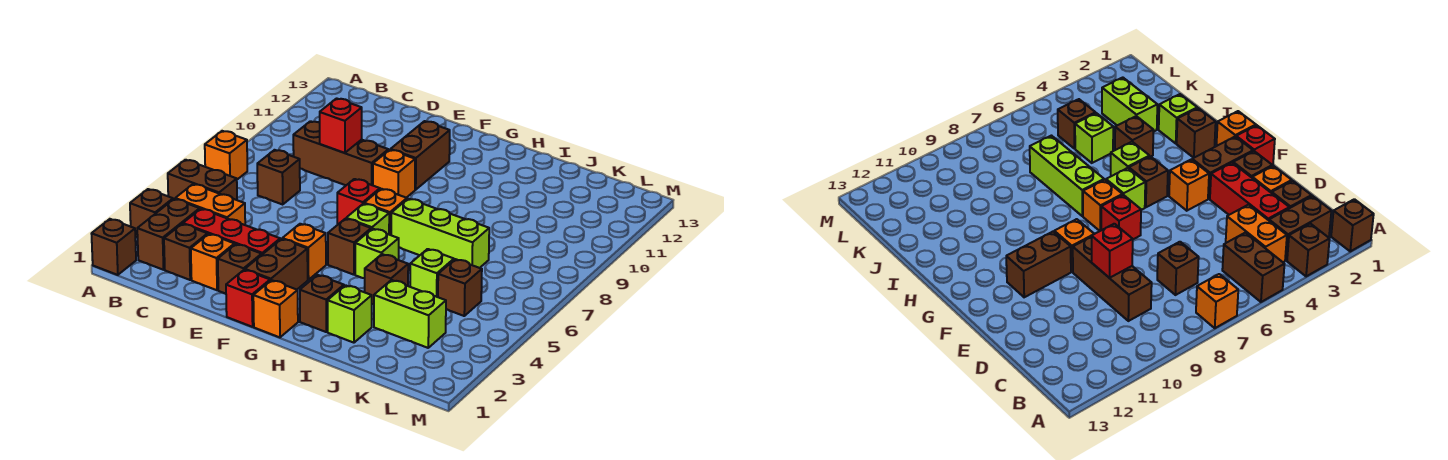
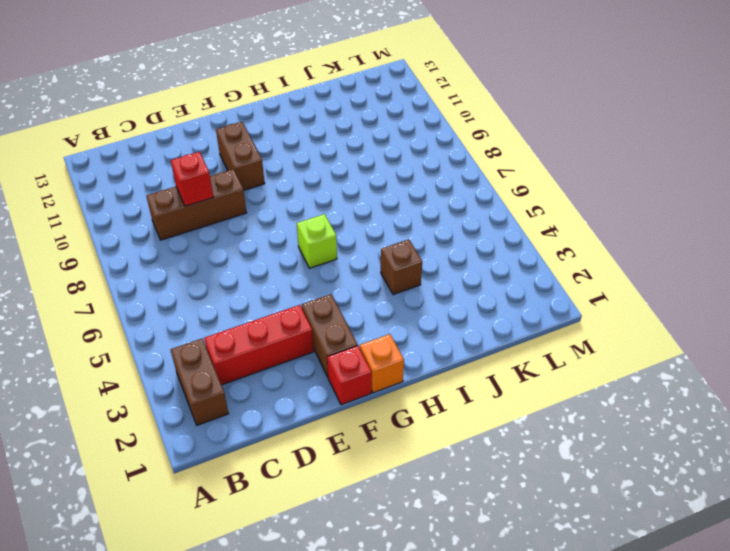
none -> brown brick A1 level 1
none -> brown brick A3 level 1
none -> brown brick A5:B5 level 1
none -> orange brick A7 level 1

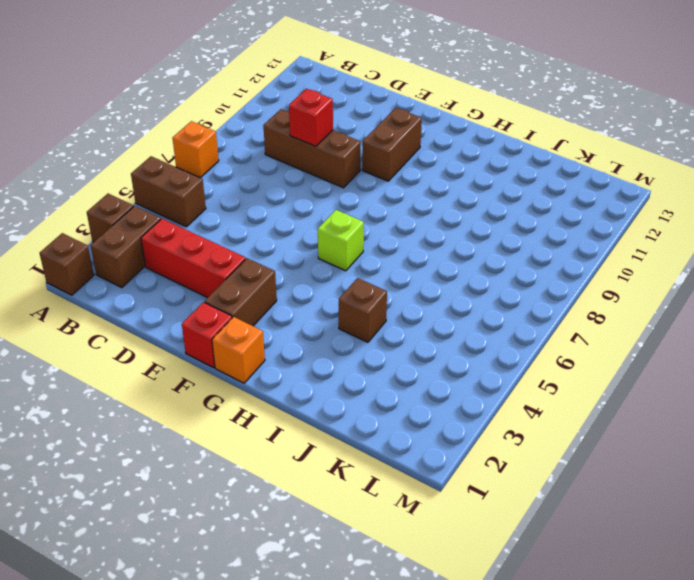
none -> orange brick B4:C4 level 1
none -> brown brick C2 level 1
none -> brown brick C7 level 1
none -> orange brick D2 level 1

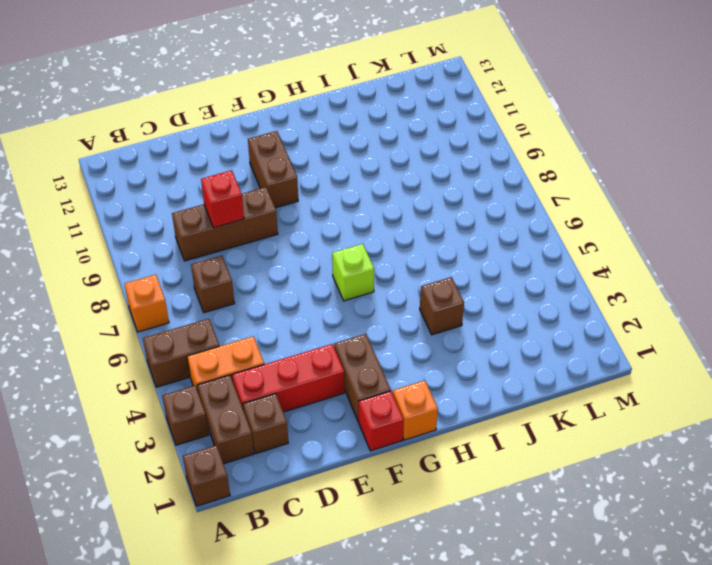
none -> orange brick D2 level 1
none -> brown brick E2 level 1
none -> orange brick F4 level 1
none -> red brick F7 level 1

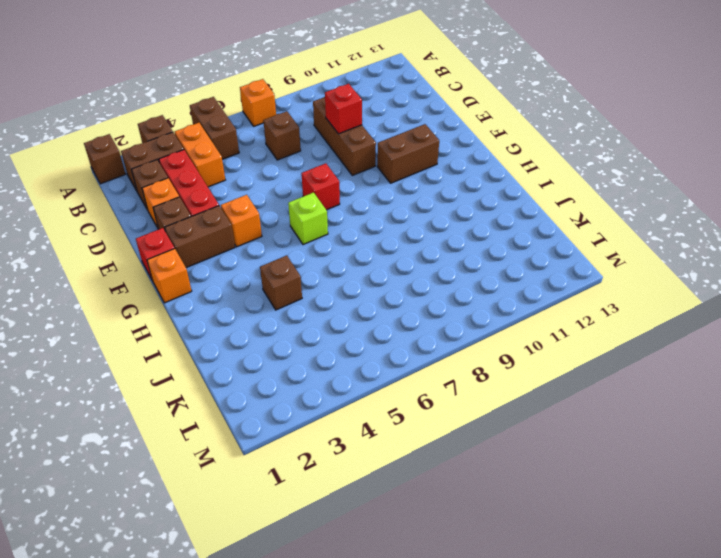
none -> orange brick F9 level 1
none -> brown brick G5 level 1
none -> orange brick G7 level 1
none -> brown brick H2 level 1

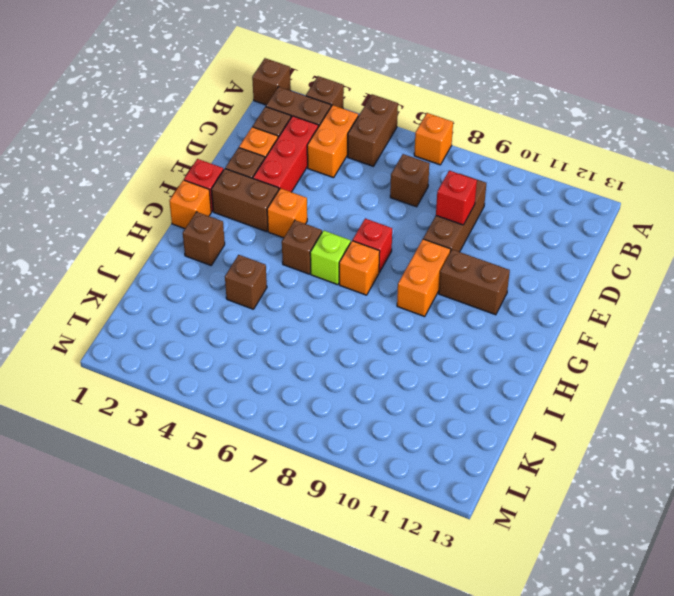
orange brick F9:G9 level 1 -> orange brick F9 level 1
none -> lime brick H5 level 1
none -> lime brick H7:J7 level 1
none -> lime brick I2 level 1
none -> lime brick J3:K3 level 1

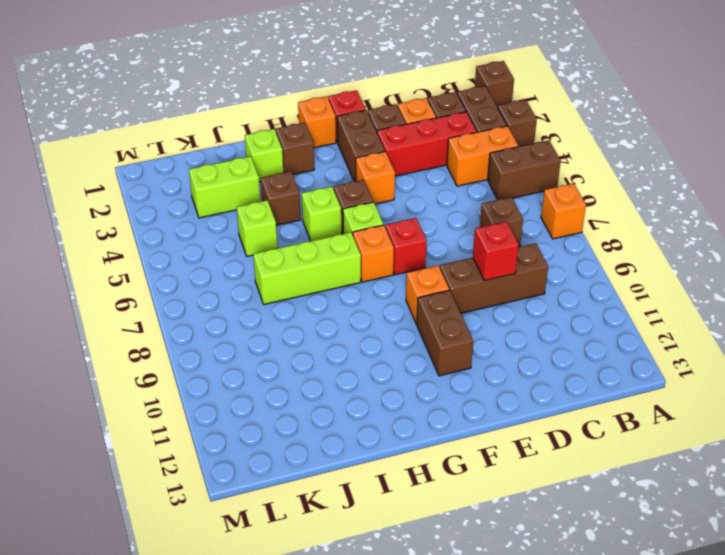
none -> brown brick K5 level 1

